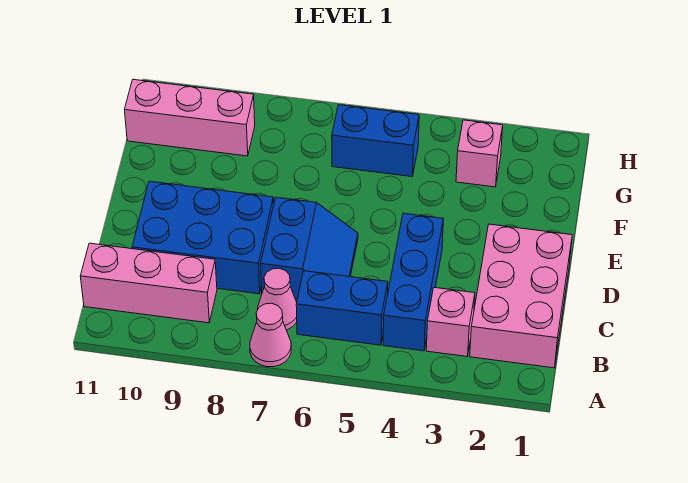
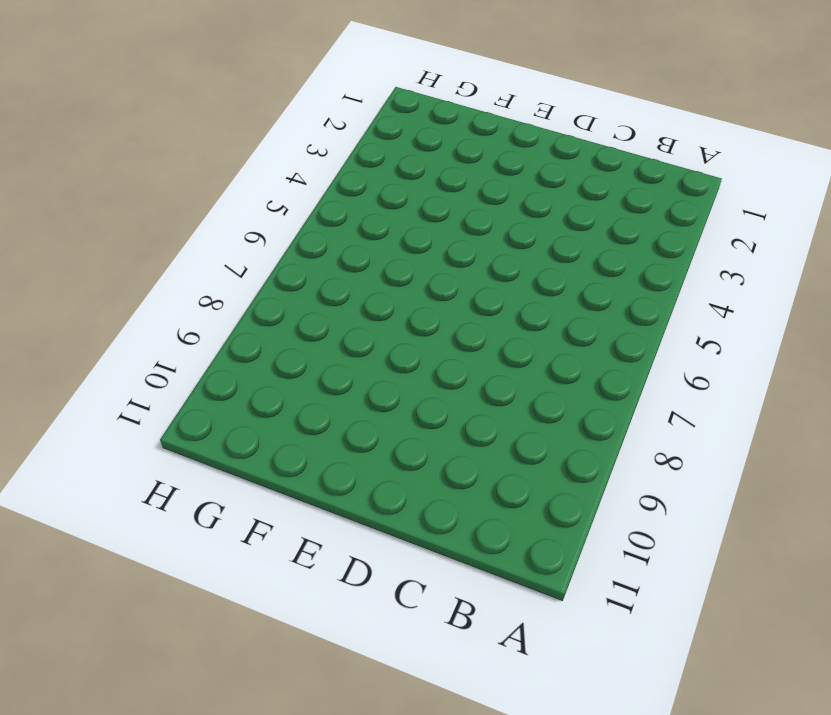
none -> pink cone A7 level 1
none -> pink brick B1:D2 level 1
none -> pink brick B3 level 1

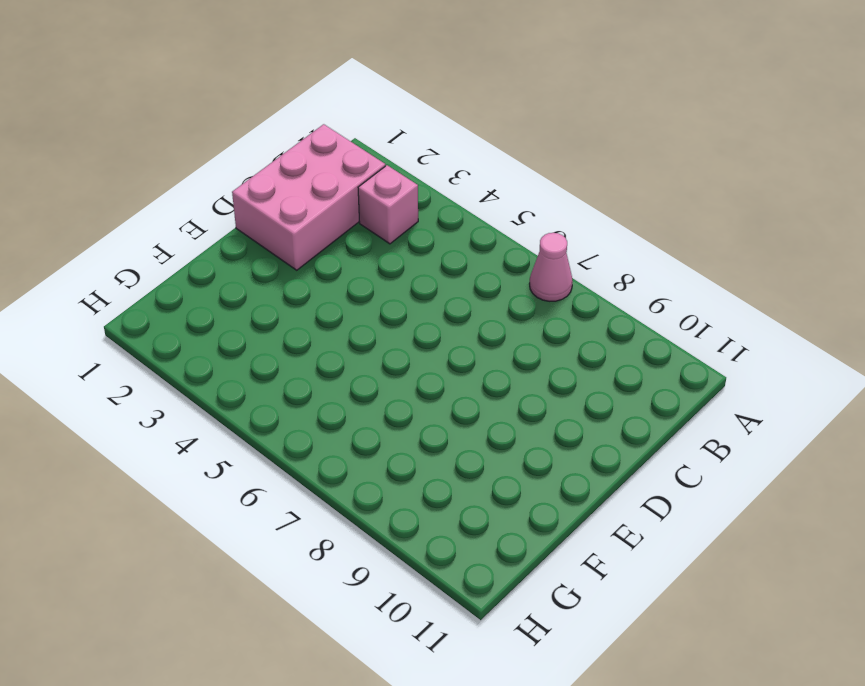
none -> blue brick B4:D4 level 1
none -> blue brick B5:B6 level 1
none -> pink cone B7 level 1

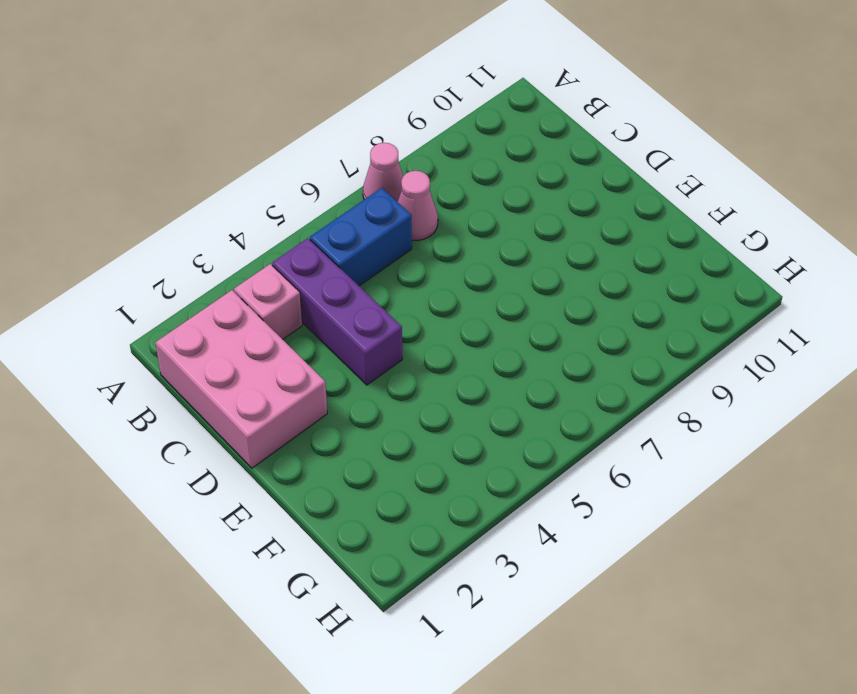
purple brick B4:D4 level 1 -> blue brick B4:D4 level 1
none -> pink brick B9:B11 level 1
none -> blue slope C6:D7 level 1 top 7
none -> blue brick C8:D10 level 1

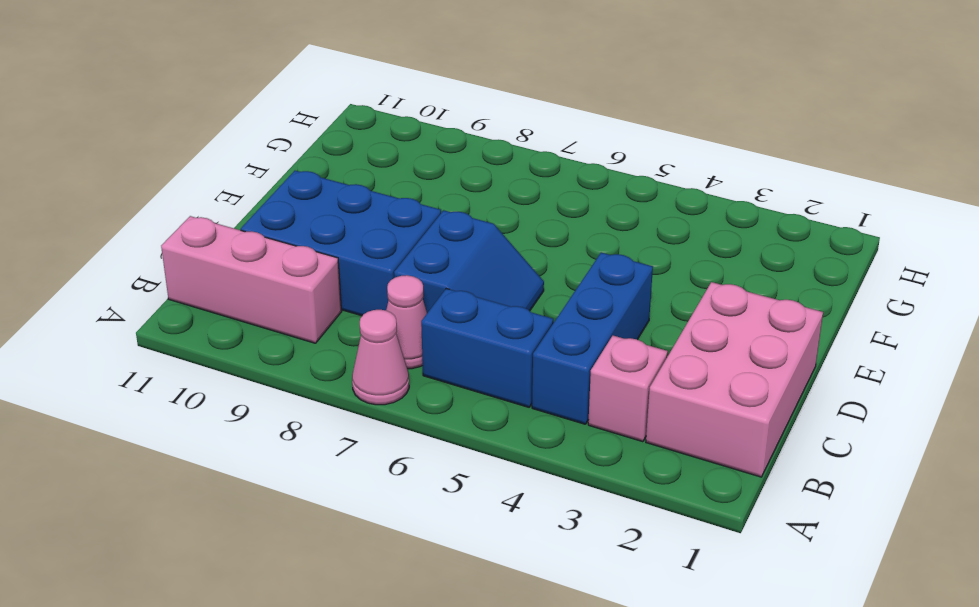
none -> pink brick G3 level 1
none -> blue brick G5:G6 level 1
none -> pink brick G9:G11 level 1

